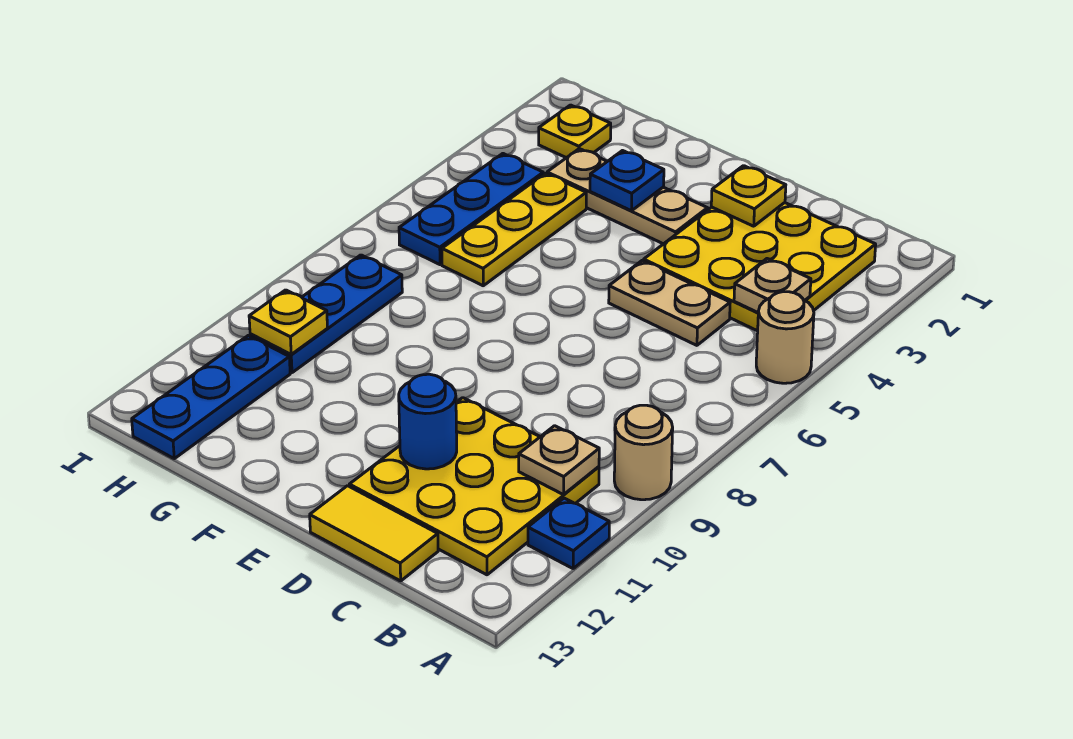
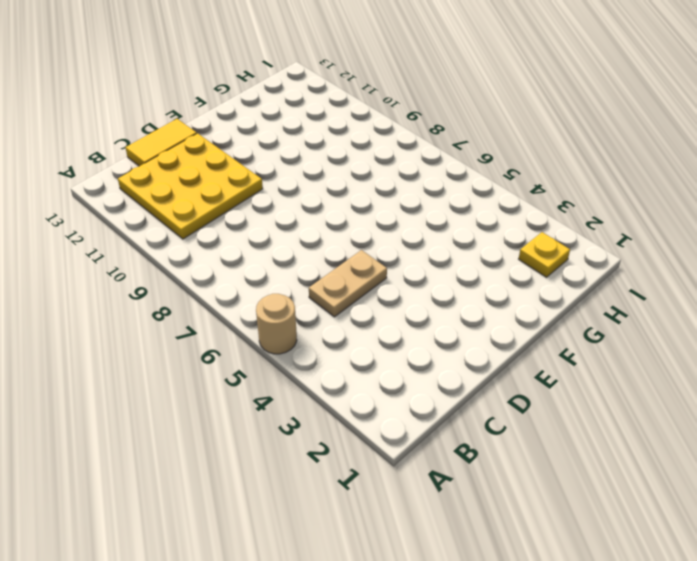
none -> tan round brick A9 level 1
none -> blue plate A11 level 1
none -> yellow plate B2:D4 level 1

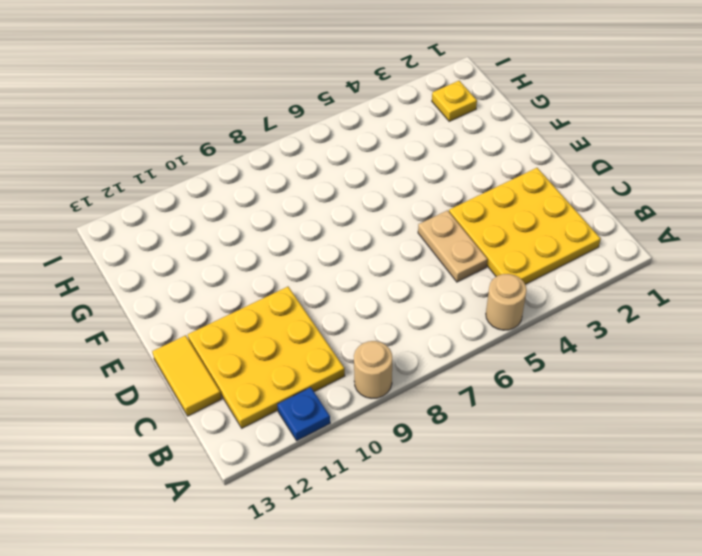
none -> tan plate E3:G3 level 1
none -> yellow plate G4:G6 level 1
none -> blue plate H4:H6 level 1

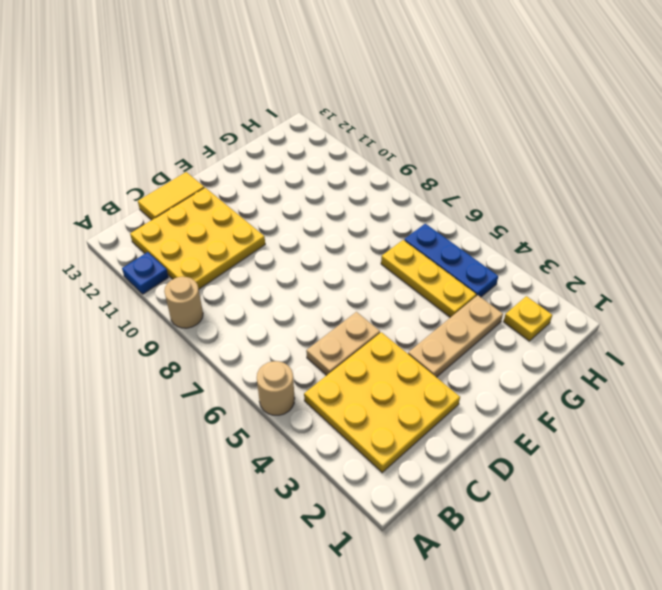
none -> blue plate H8:H10 level 1
none -> blue plate H11:H13 level 1
none -> tan plate B4 level 2

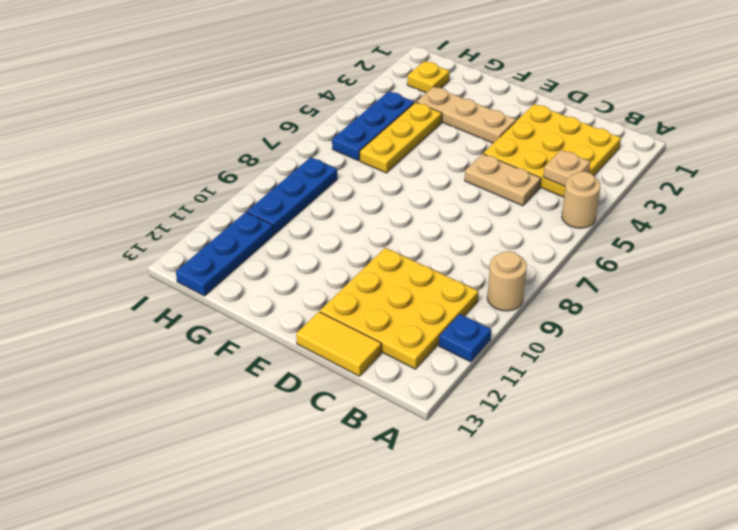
none -> tan plate B10 level 2
none -> yellow plate D2 level 2
none -> blue round brick D11 level 2

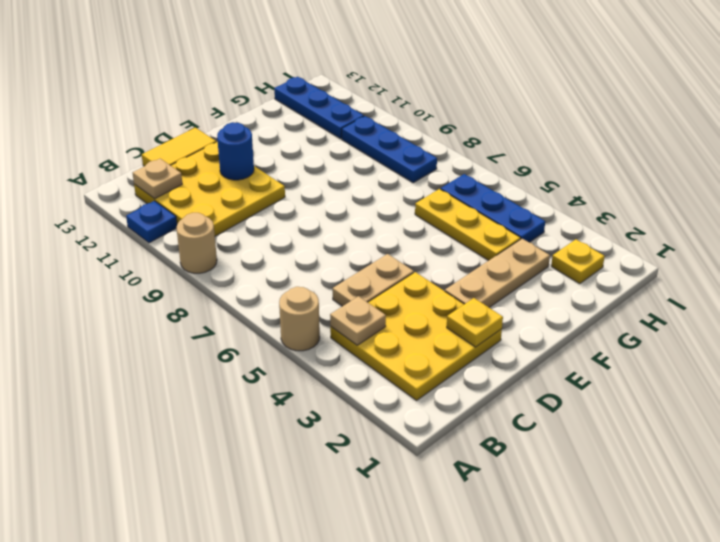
tan plate B12 level 2 -> tan plate B10 level 2
none -> blue plate F3 level 2
none -> yellow plate H10 level 2

